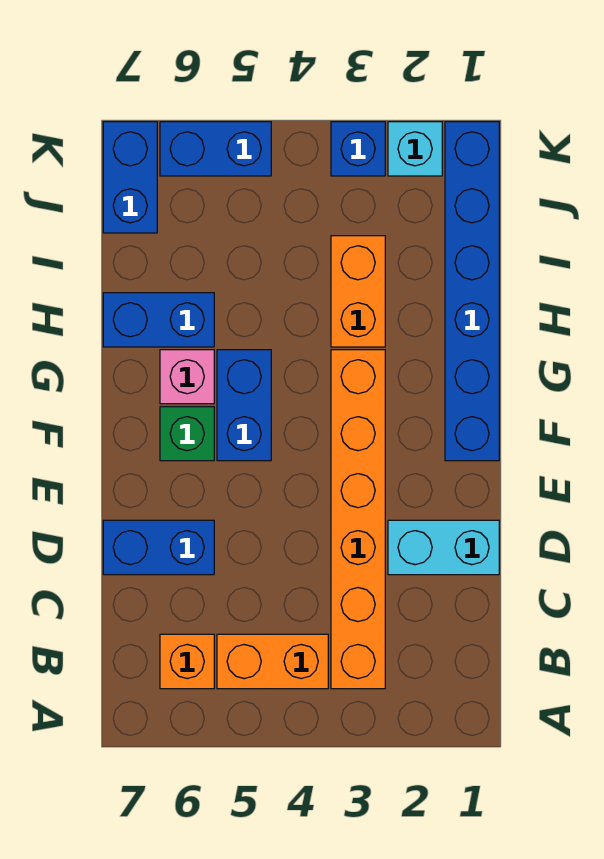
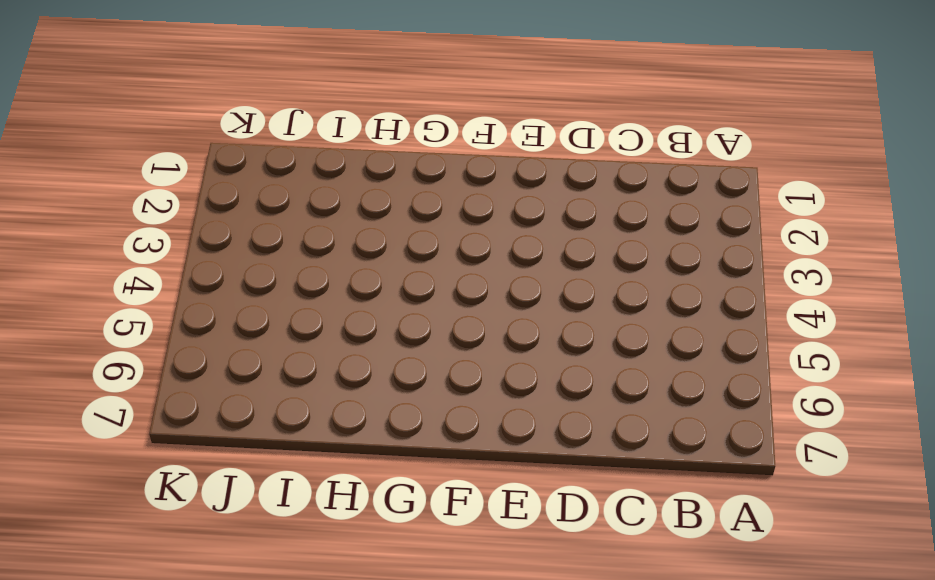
none -> orange brick B3:G3 level 1
none -> orange brick B4:B5 level 1
none -> orange brick B6 level 1

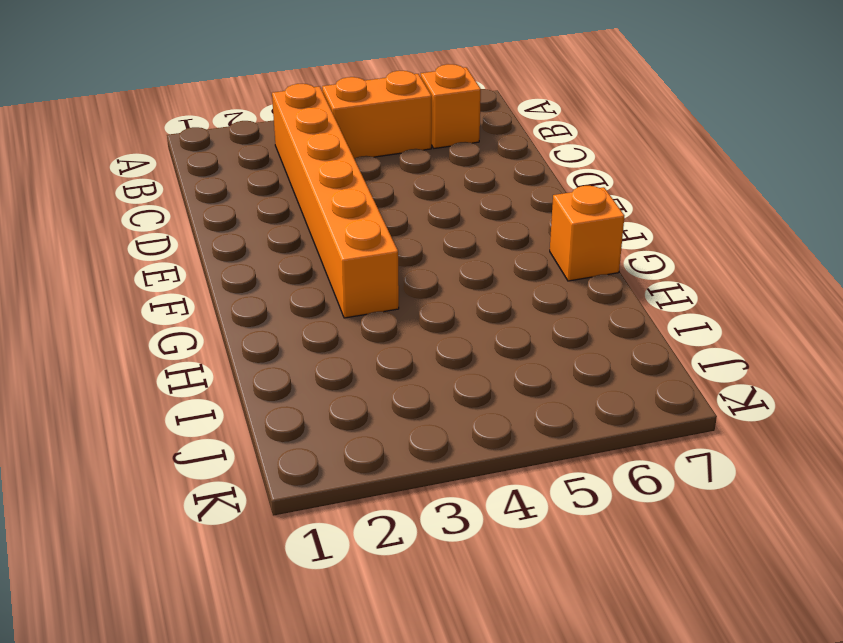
orange brick G7 level 1 -> none
none -> cyan brick D1:D2 level 1
none -> blue brick D6:D7 level 1
none -> blue brick F1:K1 level 1

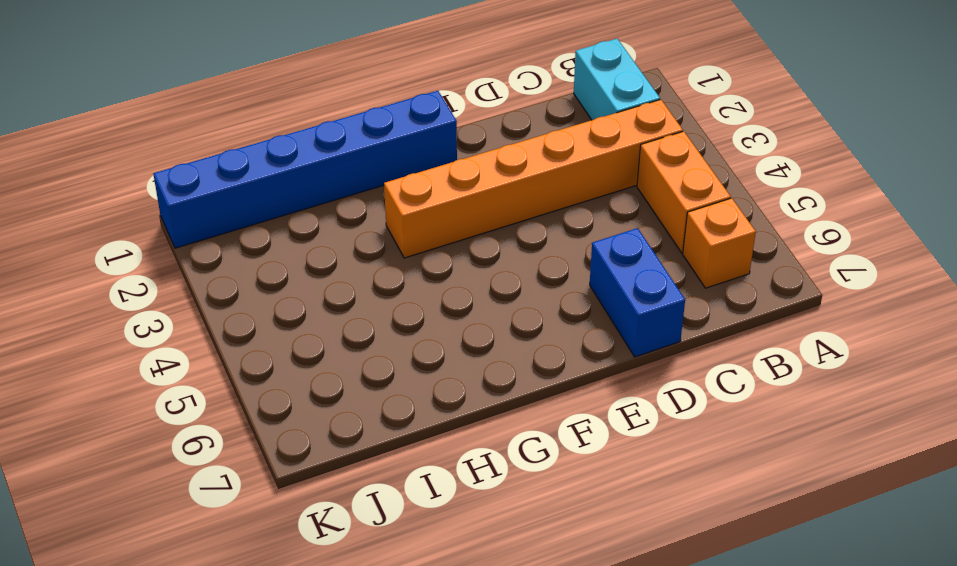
cyan brick B1:B2 level 1 -> cyan brick D1:D2 level 1
none -> blue brick F5:G5 level 1
none -> green brick F6 level 1
none -> pink brick G6 level 1

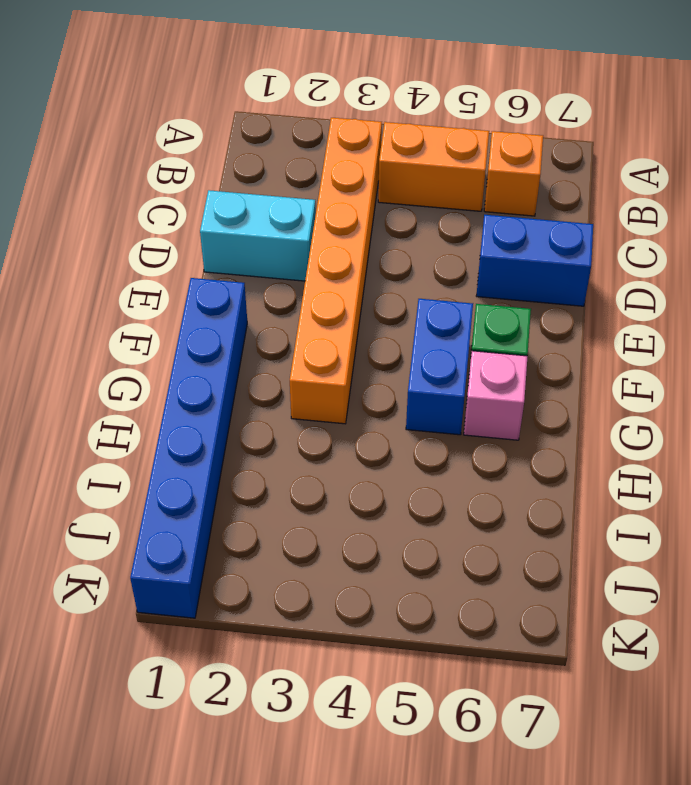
none -> orange brick H3:I3 level 1
none -> blue brick H6:H7 level 1
none -> blue brick J7:K7 level 1

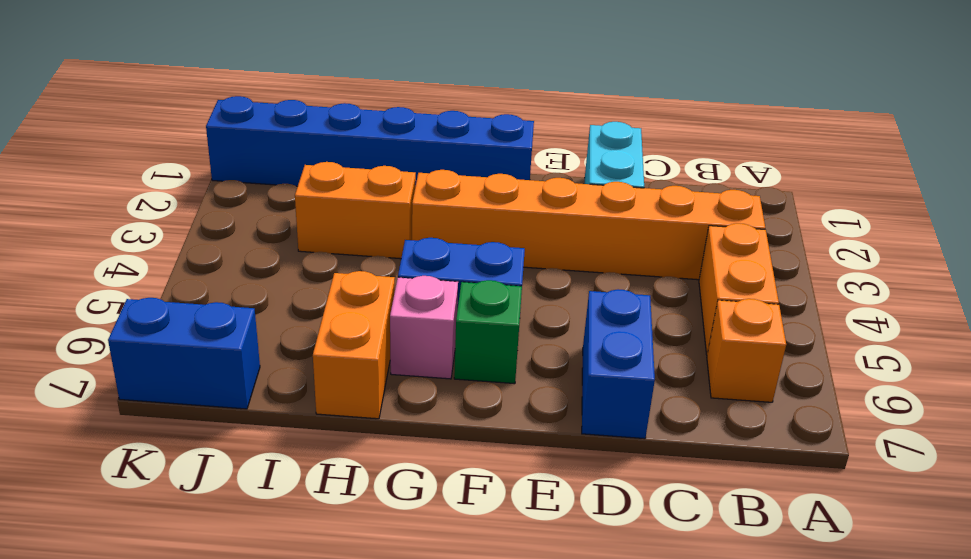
orange brick H6:H7 level 1 -> blue brick H6:H7 level 1
none -> cyan brick K2 level 1
none -> blue brick K3 level 1
none -> blue brick K5:K6 level 1

